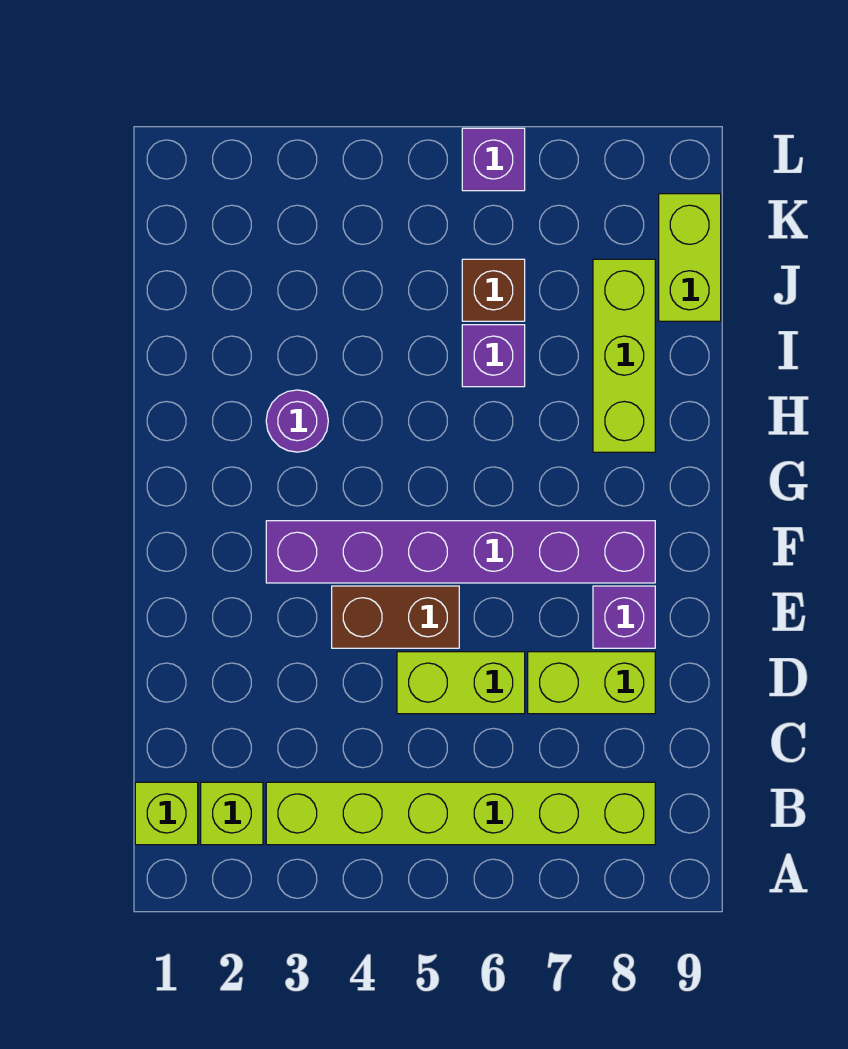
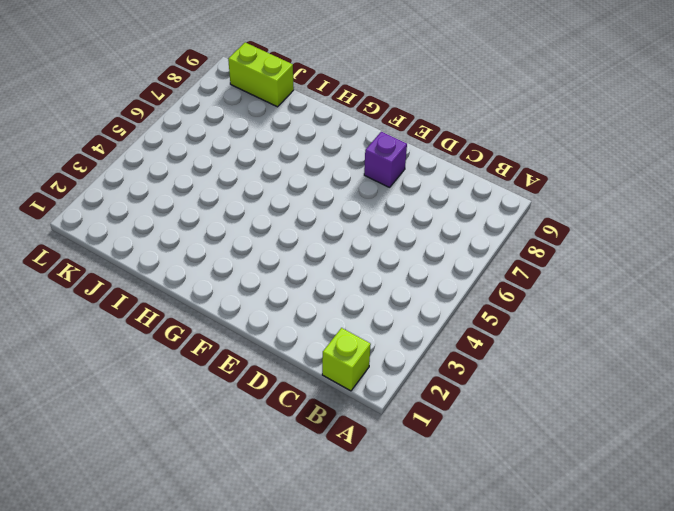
none -> lime brick B2 level 1
none -> lime brick B3:B8 level 1
none -> lime brick D5:D6 level 1

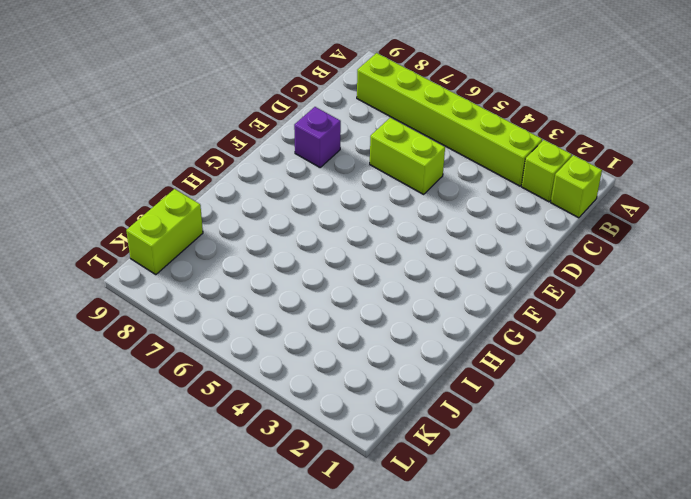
none -> lime brick D7:D8 level 1
none -> brown brick E4:E5 level 1
none -> purple brick F3:F8 level 1

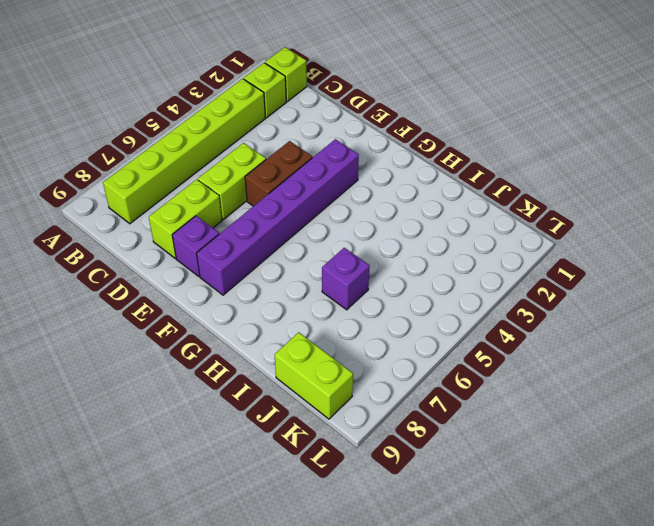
none -> purple round brick H3 level 1
none -> lime brick H8:J8 level 1
none -> brown brick J6 level 1

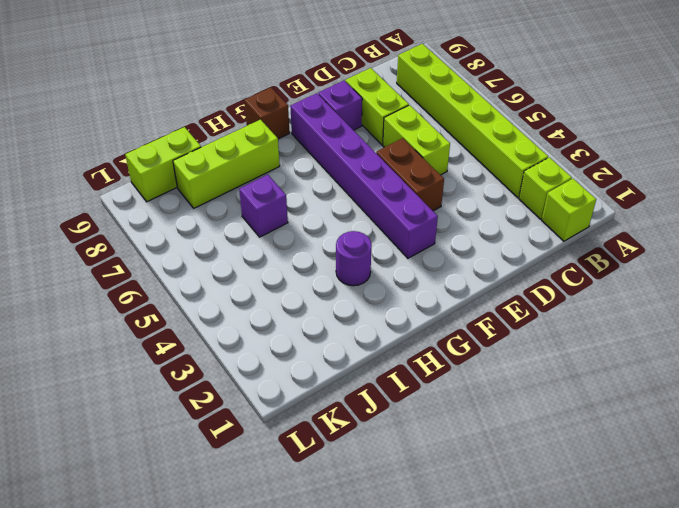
brown brick G9 level 1 -> brown brick J6 level 1
none -> purple brick L6 level 1

